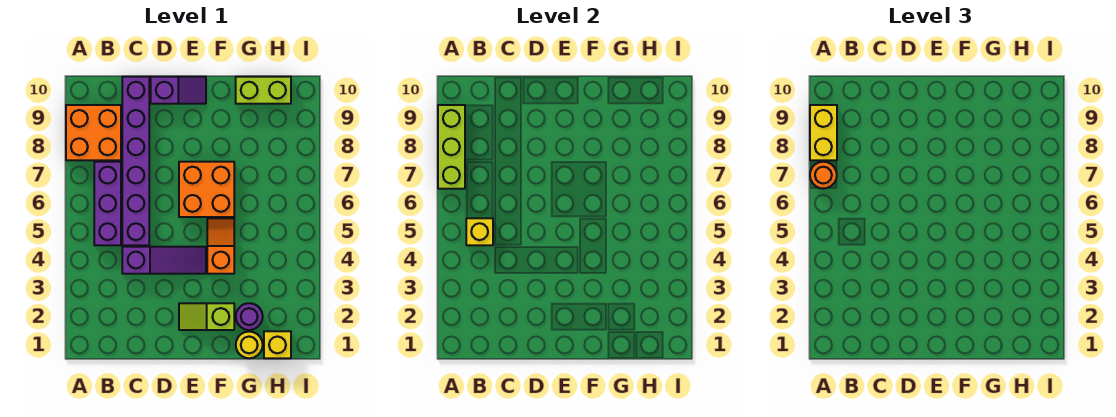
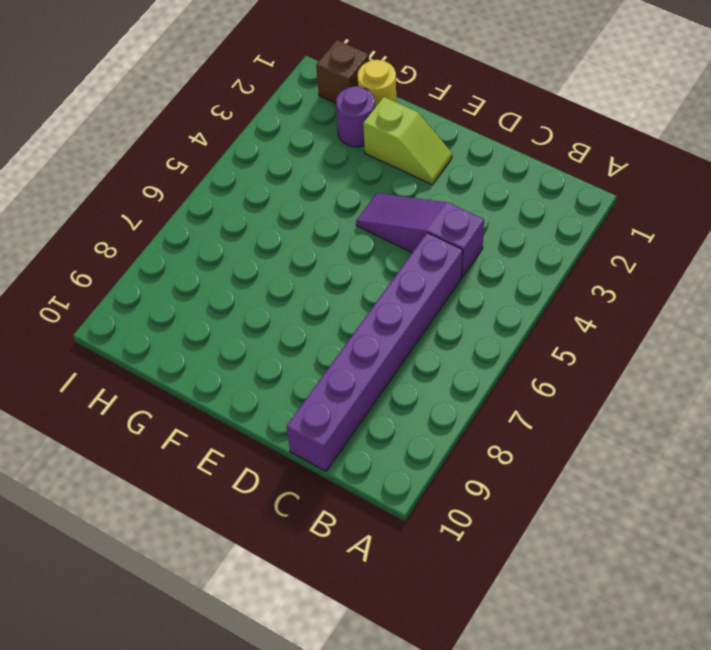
brown brick H1 level 1 -> yellow brick H1 level 1
none -> orange brick A8:B9 level 1
none -> purple brick B5:B7 level 1
none -> purple slope D10:E10 level 1 top D

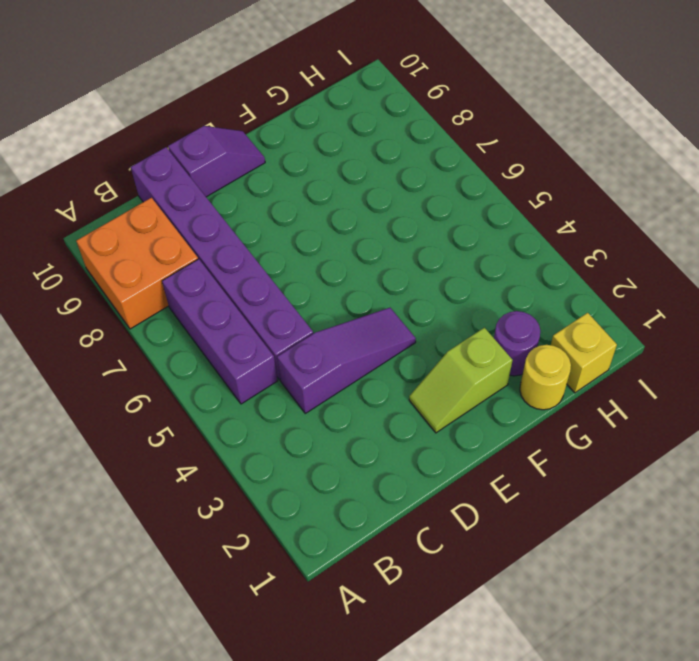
none -> orange brick E6:F7 level 1
none -> orange slope F4:F5 level 1 top 4
none -> lime brick G10:H10 level 1

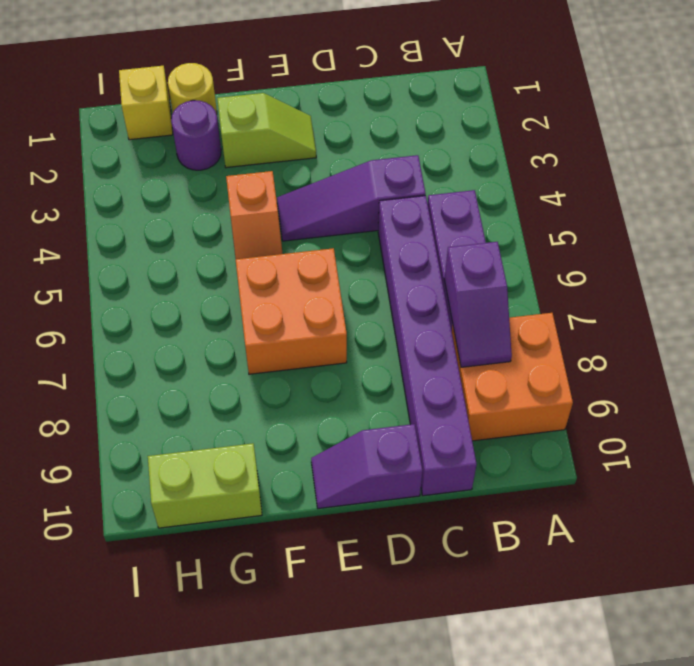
purple slope B7:B8 level 2 top 7 -> none
none -> lime brick A7:A9 level 2
none -> yellow brick B5 level 2
none -> orange round brick A7 level 3

